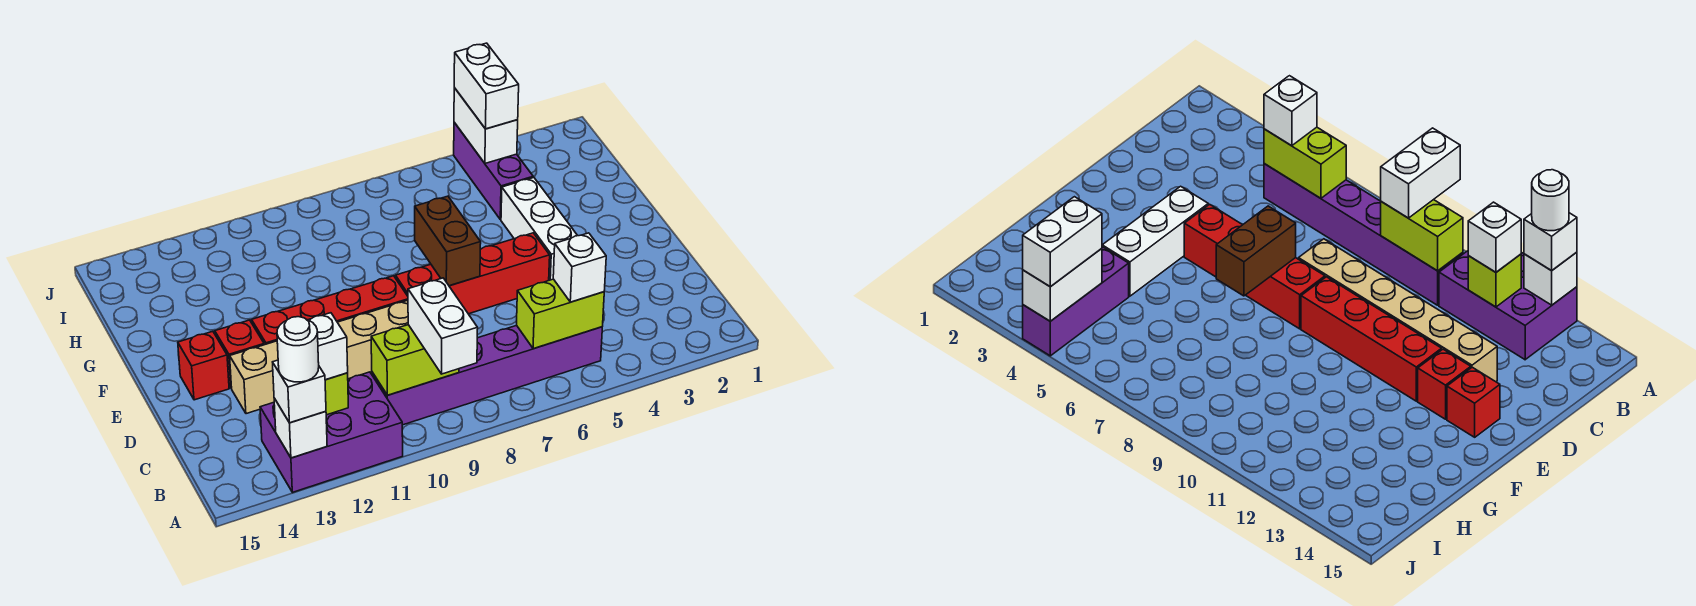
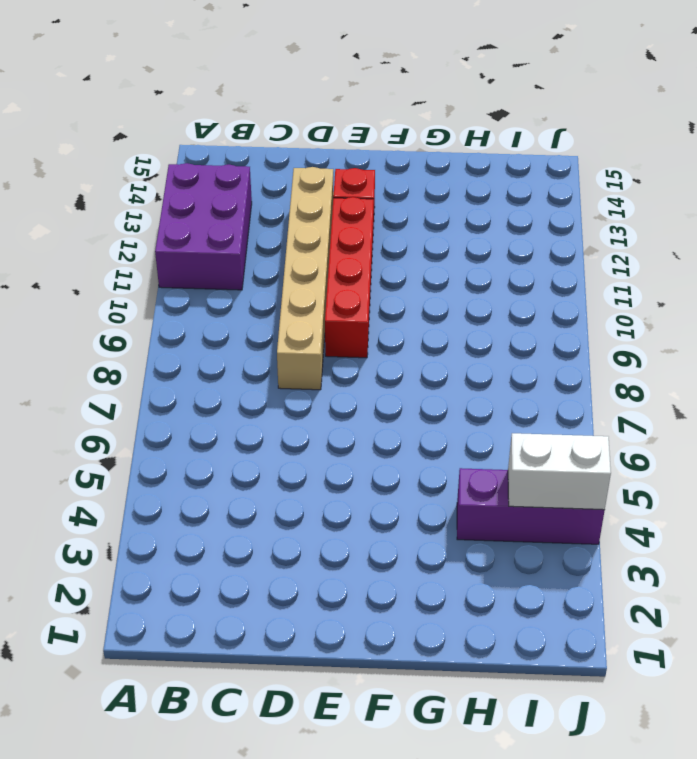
none -> purple brick B5:B10 level 1
none -> white brick E4:G4 level 1
none -> red brick E5:E8 level 1

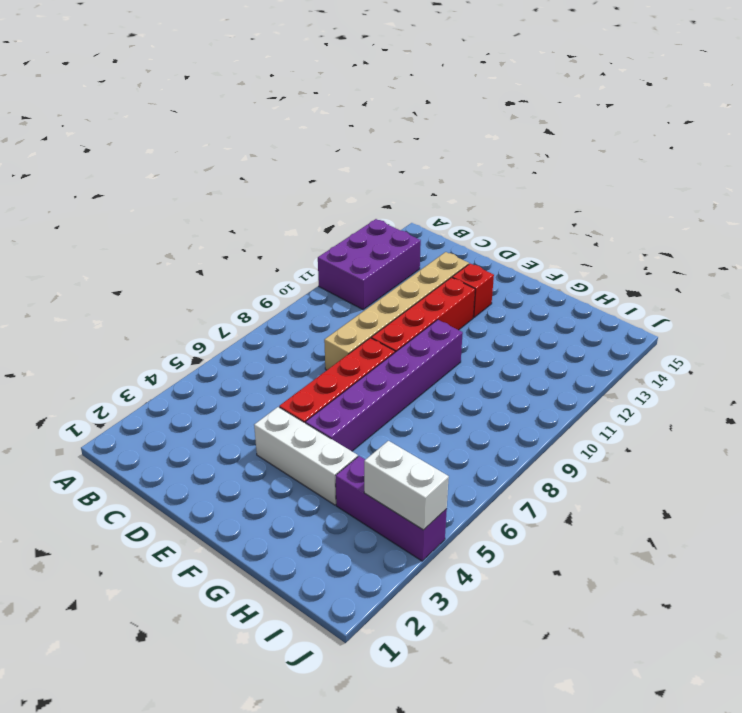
purple brick F5:F10 level 1 -> purple brick B5:B10 level 1
none -> red brick E14 level 1
none -> white brick A13 level 2
none -> lime brick B5:B6 level 2

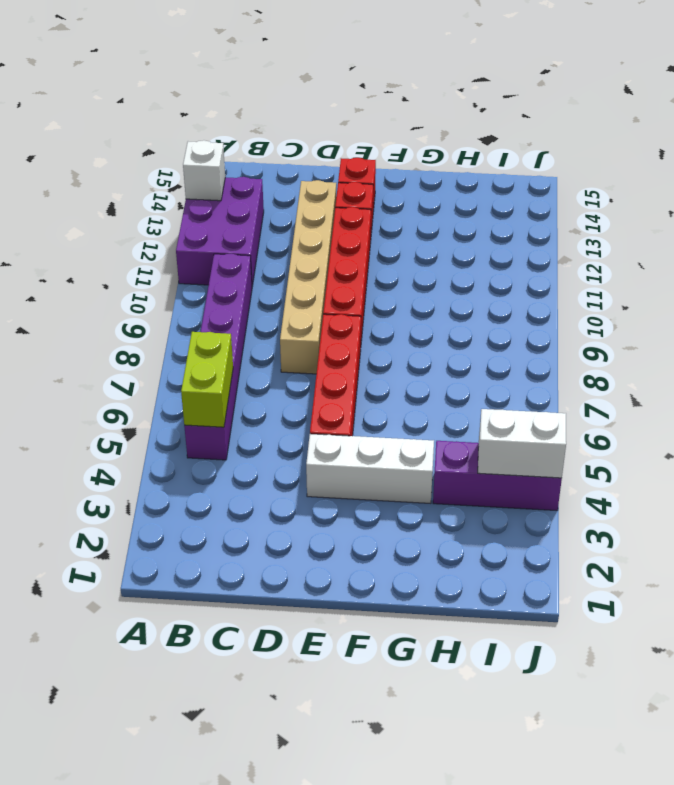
none -> lime brick B9:B10 level 2
none -> lime brick B12 level 2
none -> brown brick E7:F7 level 2

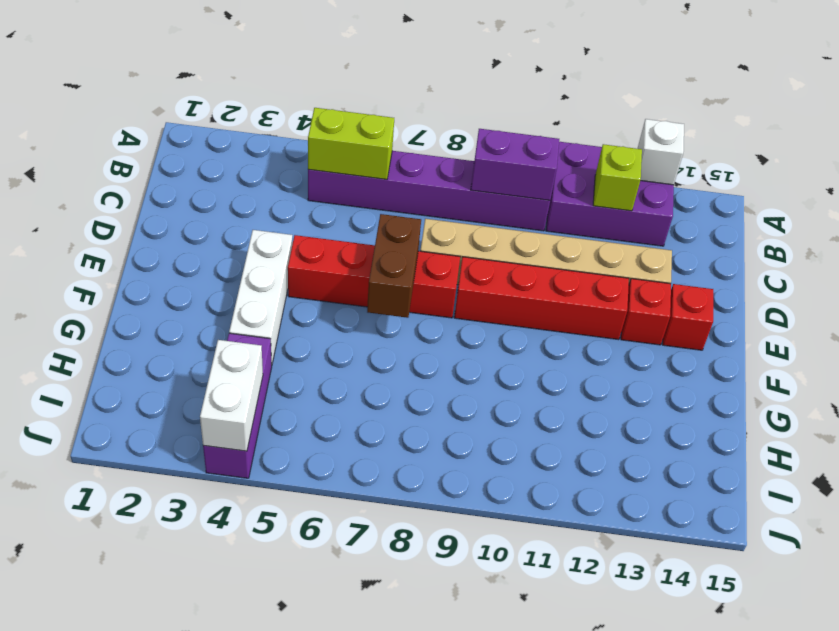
purple brick B9:B10 level 2 -> lime brick B9:B10 level 2
none -> white brick A9:B9 level 3
none -> white brick A13 level 3
none -> white brick B5 level 3

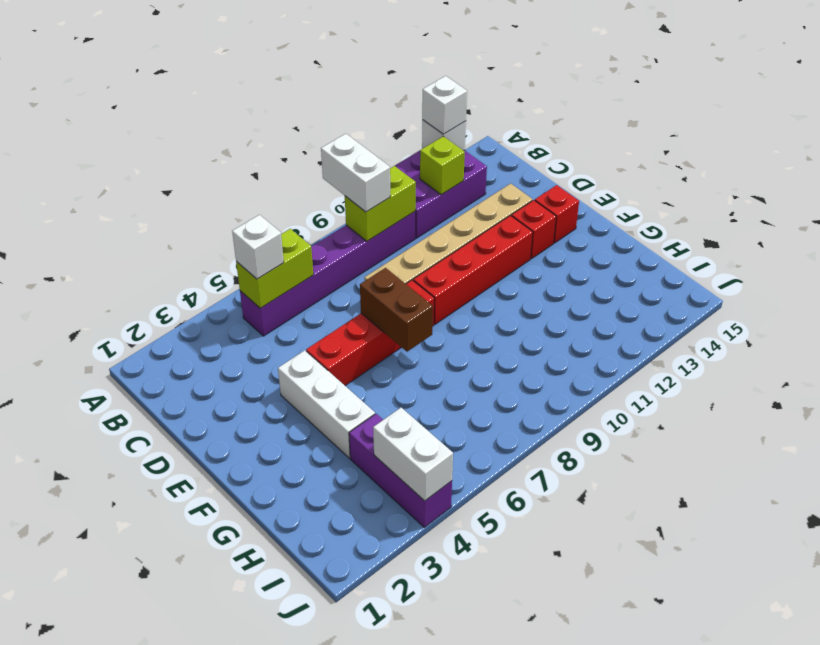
none -> white brick B12 level 3
none -> white brick I4:J4 level 3
none -> white round brick A13 level 4

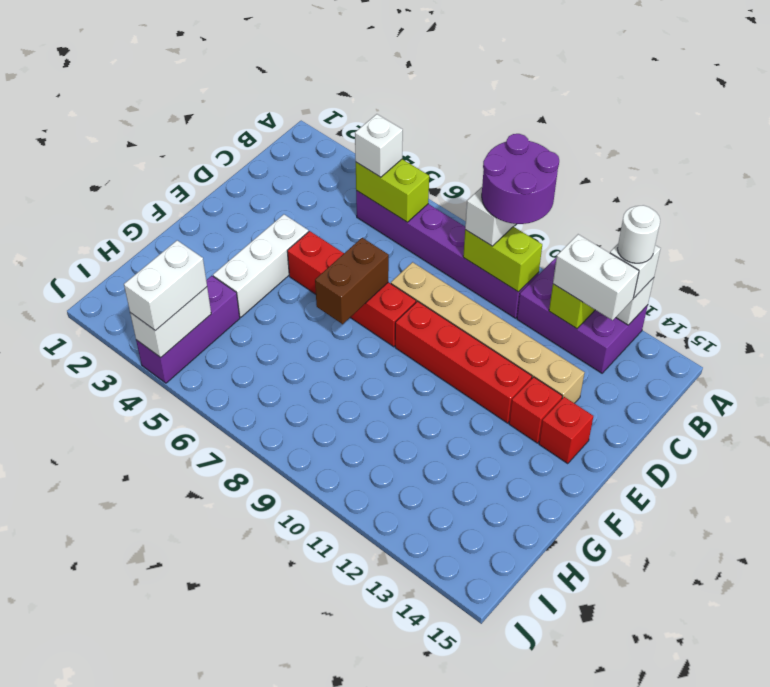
purple round brick A9:B10 level 4 -> none
white brick B12:B13 level 3 -> white brick B12 level 3

